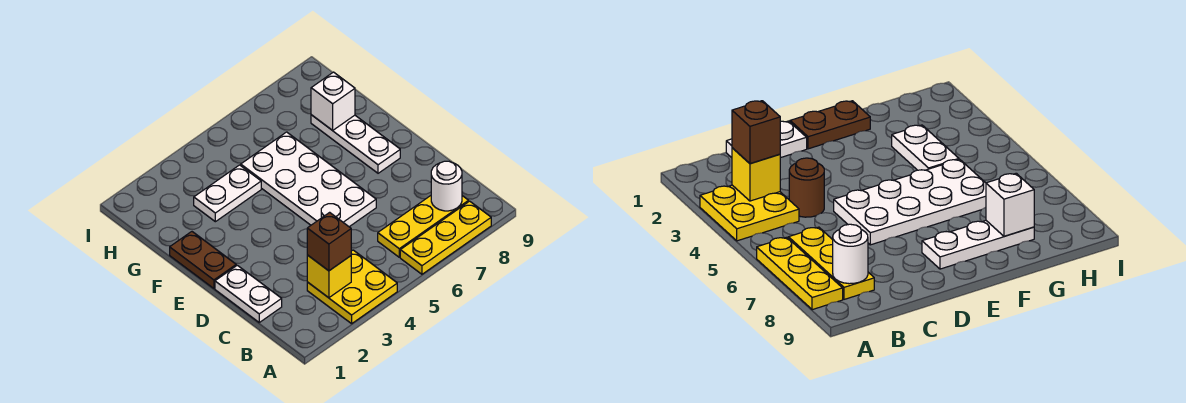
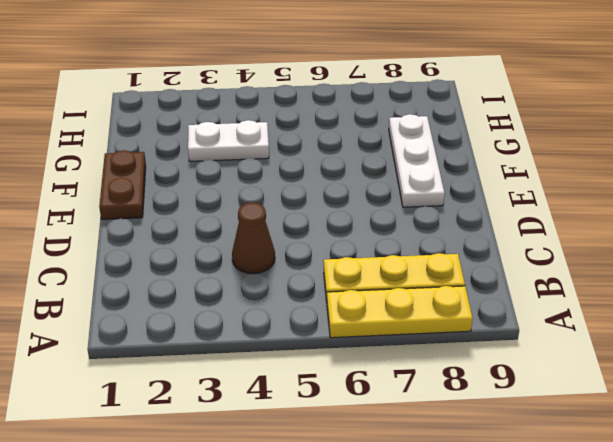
brown cone C4 level 1 -> brown round brick C4 level 1
none -> yellow plate A3:B4 level 1
none -> white plate C1:D1 level 1
none -> white plate D5:G6 level 1

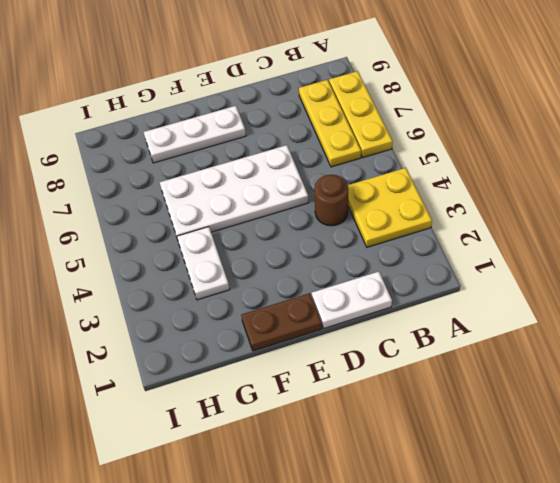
none -> yellow brick B3 level 2
none -> white round brick B8 level 2
none -> white brick G8 level 2

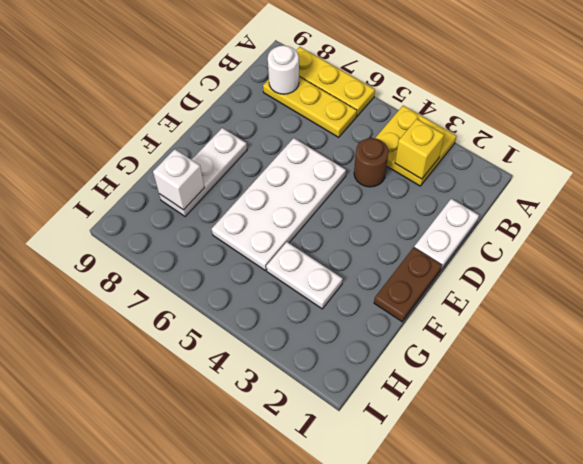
none -> brown brick B3 level 3

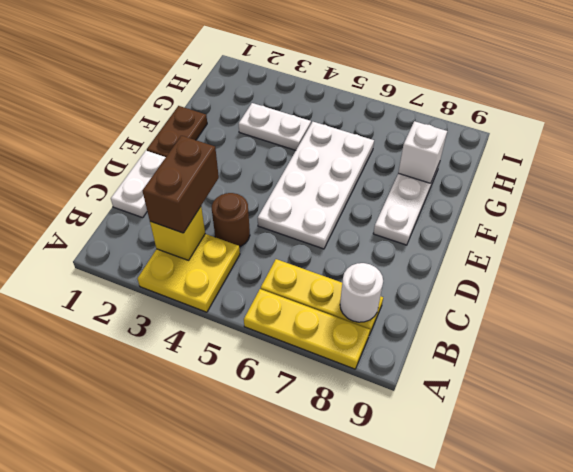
brown brick B3:C3 level 3 -> brown brick B3 level 3

